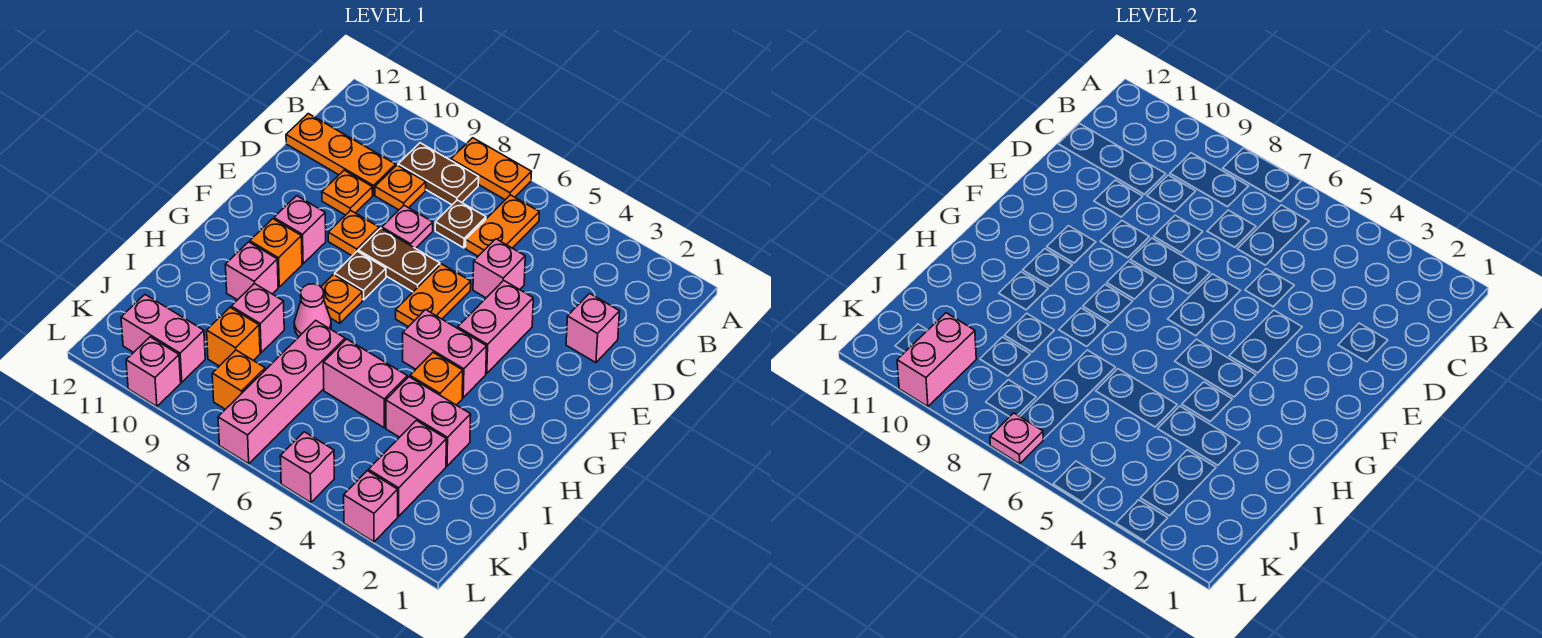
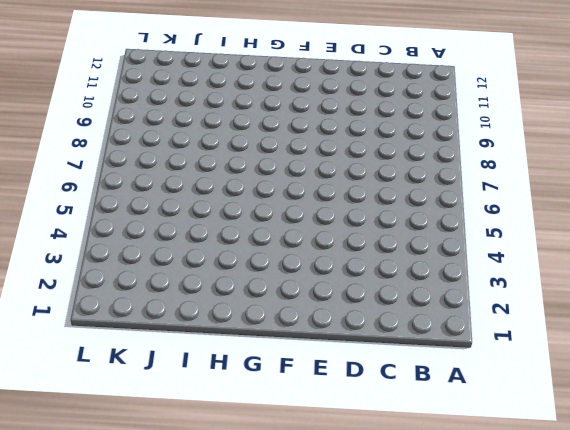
none -> orange plate A7:A8 level 1
none -> orange plate B6:C6 level 1
none -> brown plate B8:B9 level 1
none -> brown plate C7 level 1

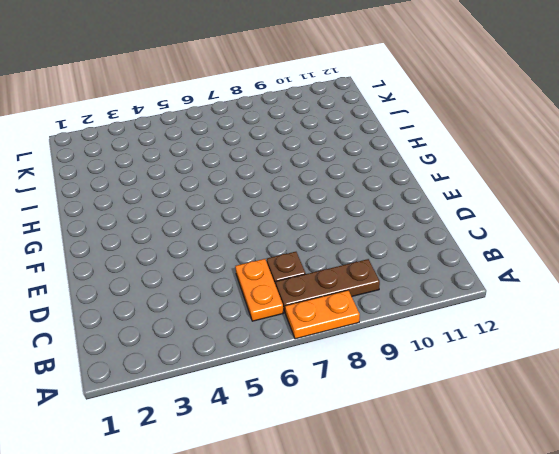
brown plate B7:B9 level 1 -> brown plate B8:B9 level 1
none -> orange plate C9 level 1
none -> orange plate C10:C12 level 1
none -> pink brick D2 level 1
none -> pink brick D5 level 1

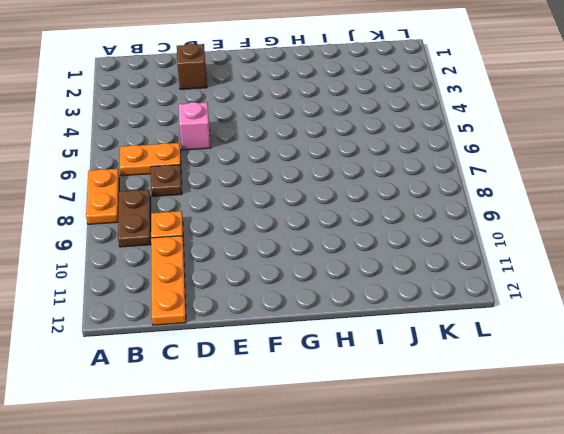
brown brick D2 level 1 -> pink brick D2 level 1
none -> pink plate D8 level 1
none -> orange plate D10 level 1
none -> pink brick E4:F4 level 1
none -> orange plate E6:F6 level 1

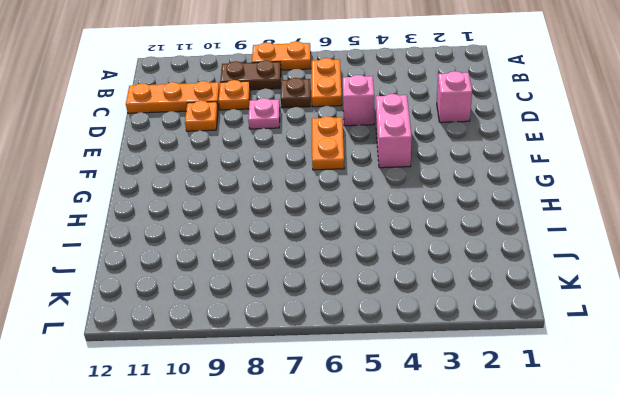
none -> brown plate E7:E8 level 1
none -> orange plate E9 level 1
none -> brown plate F8 level 1
none -> pink brick F10 level 1

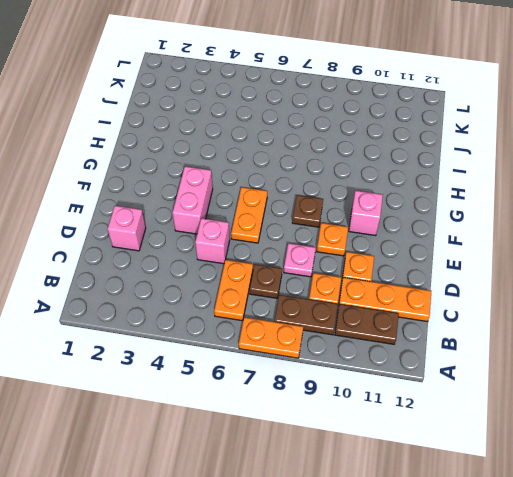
brown plate B10:B11 level 1 -> brown plate E7:E8 level 1
none -> pink brick G4:G5 level 1
none -> orange plate G8 level 1
none -> orange brick G10 level 1
none -> orange brick H4 level 1

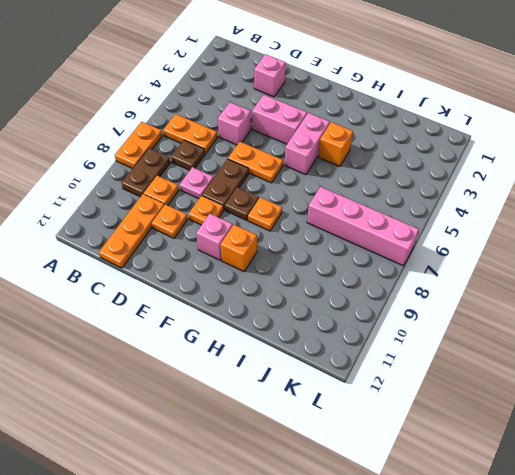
none -> pink cone H8 level 1
none -> pink brick H10 level 1
none -> pink brick I3:I4 level 1
none -> pink brick I5:I6 level 1

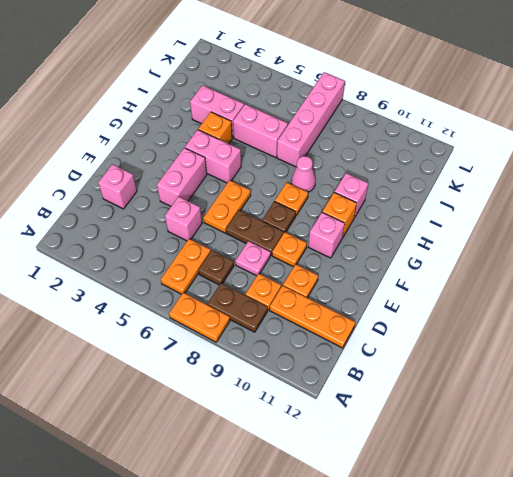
none -> pink brick I9 level 1
none -> pink brick J3:K3 level 1
none -> orange brick J9 level 1
none -> orange brick K8 level 1

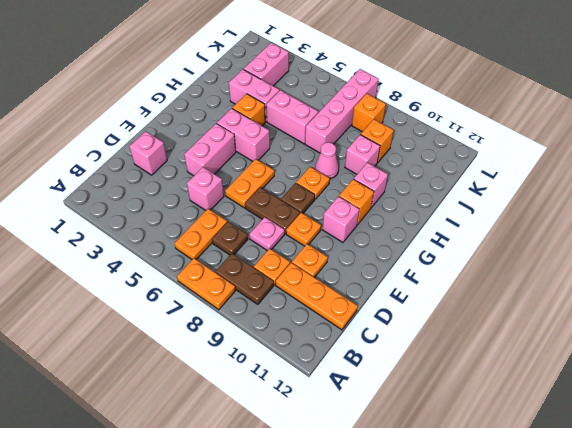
none -> pink brick K10:K11 level 1
none -> pink brick L3 level 1
none -> pink brick L5 level 1
none -> pink brick L10 level 1

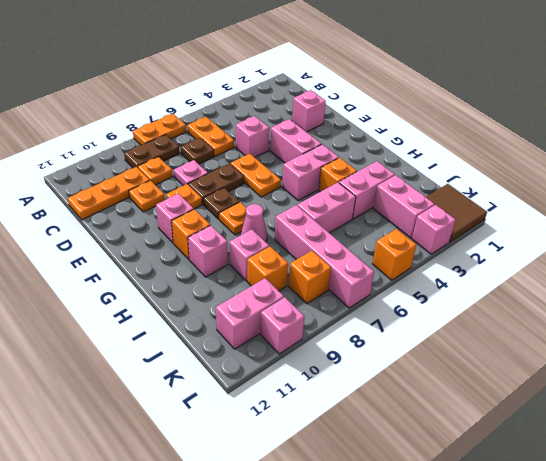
brown tile K1:L2 level 1 -> none
orange brick L5 level 1 -> pink brick L5 level 1
none -> pink brick K10:L10 level 2
none -> pink plate L7 level 2

